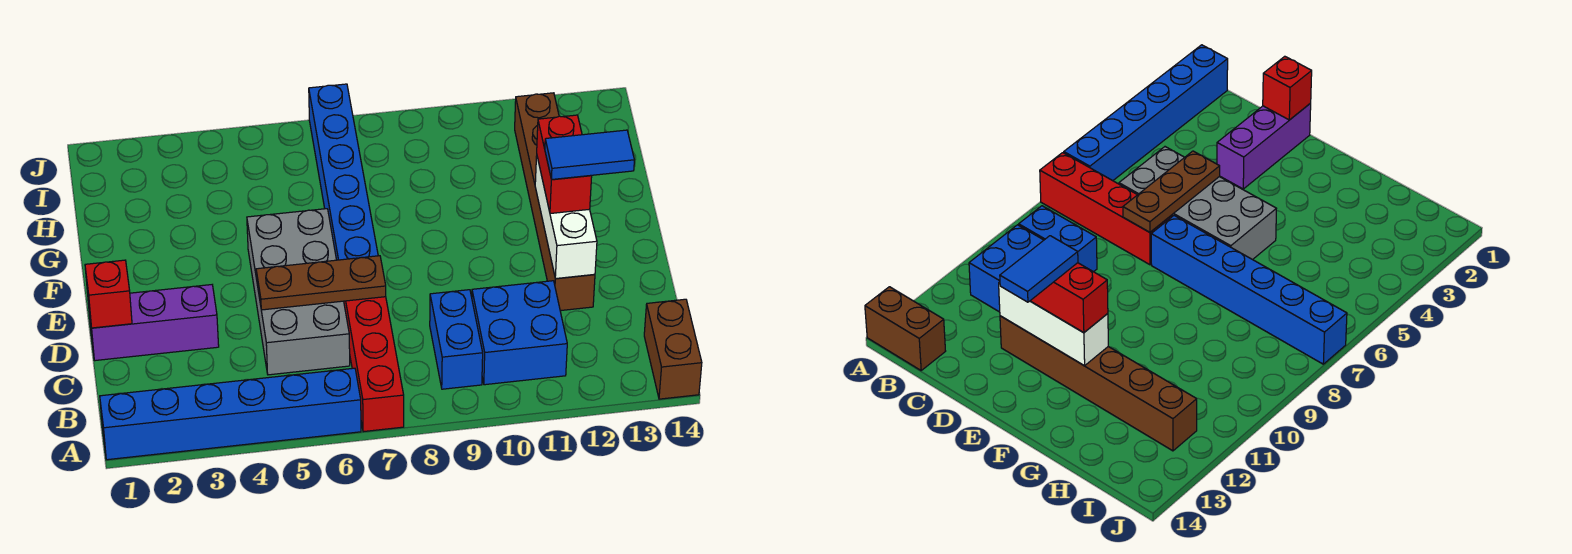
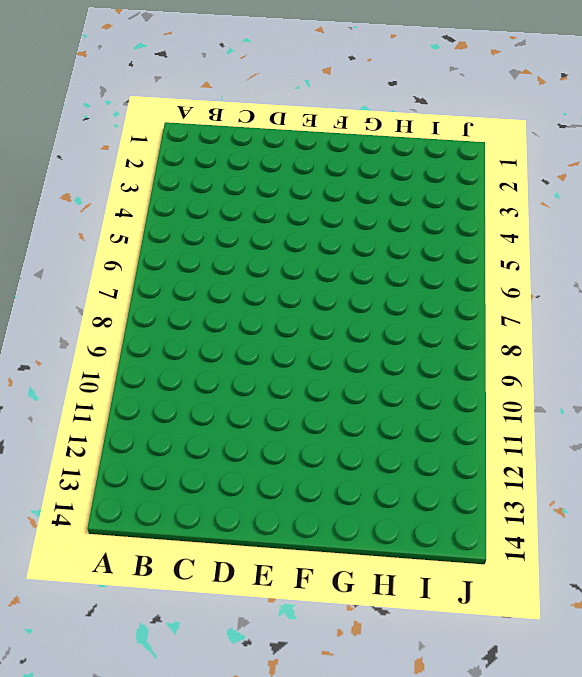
none -> blue brick A1:A6 level 1
none -> red brick A7:D7 level 1
none -> brown brick A14:B14 level 1

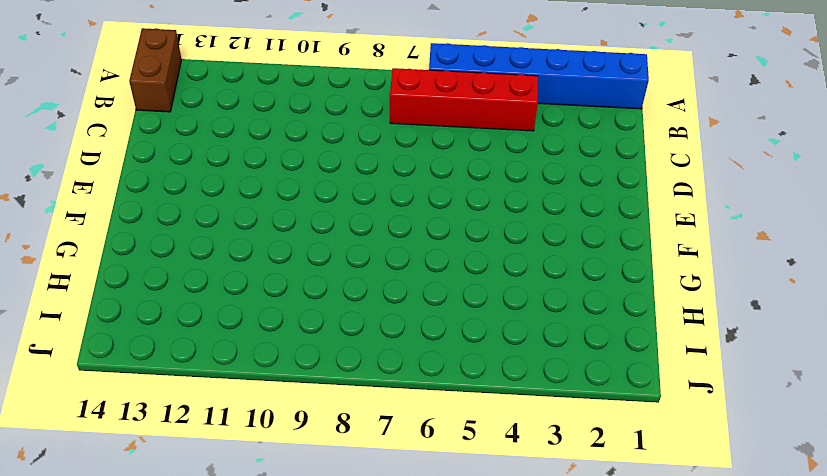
red brick B4:B7 level 1 -> red brick A7:D7 level 1
none -> blue brick B9:C9 level 1
none -> blue brick B10:C11 level 1
none -> grey brick C5:F6 level 1

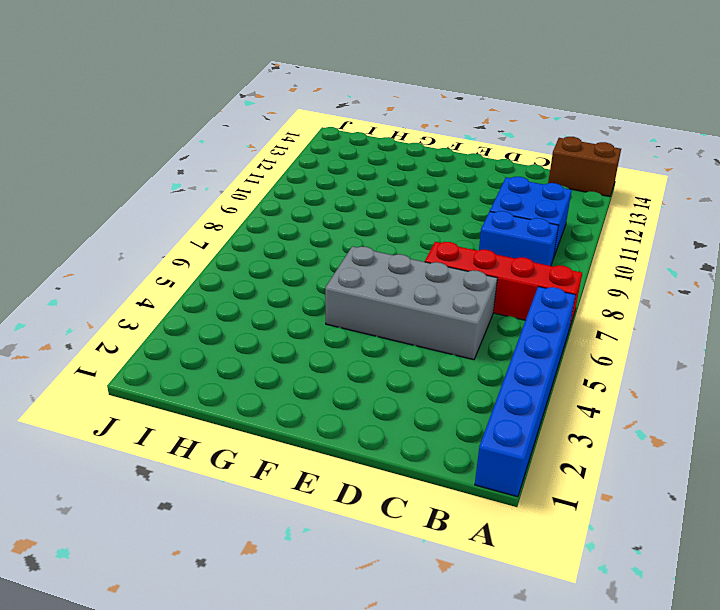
none -> purple brick D1:D3 level 1
none -> brown brick D12:I12 level 1
none -> blue brick E7:J7 level 1

